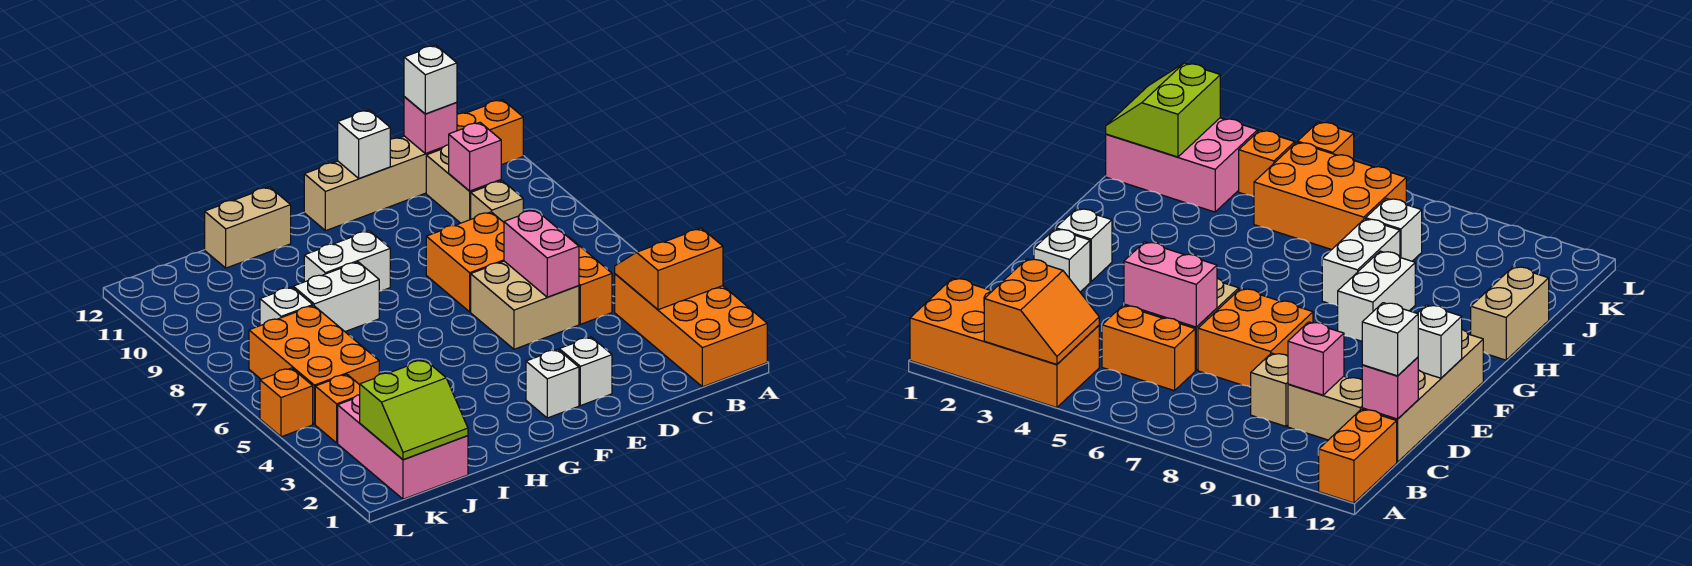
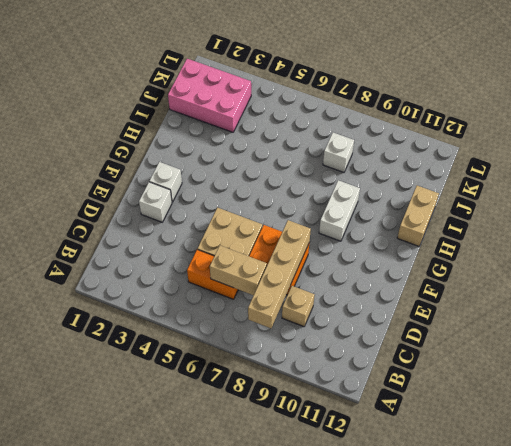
tan brick B8:E8 level 2 -> tan brick C12:F12 level 1
tan brick C6:C7 level 2 -> tan brick C10:C11 level 1
none -> orange brick A1:B4 level 1
none -> orange brick A12:B12 level 1
none -> white brick H8:I8 level 1

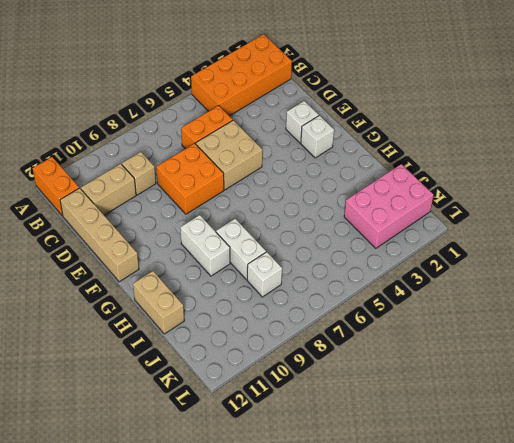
none -> orange brick J5:K7 level 1
none -> orange brick K4 level 1
none -> orange brick L5 level 1

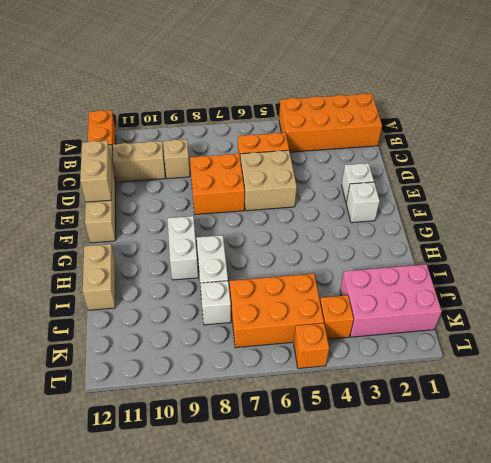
tan brick D12:E12 level 2 -> white brick E12 level 2
none -> orange slope A3:B4 level 2 top 3
none -> pink brick C10 level 2
none -> pink brick C12 level 2

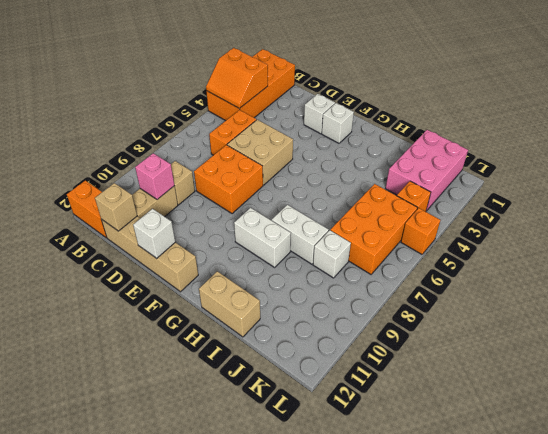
tan brick C12 level 2 -> pink brick C12 level 2
none -> pink brick D5:D6 level 2
none -> lime slope J1:K2 level 2 top 2
none -> white brick C12 level 3

